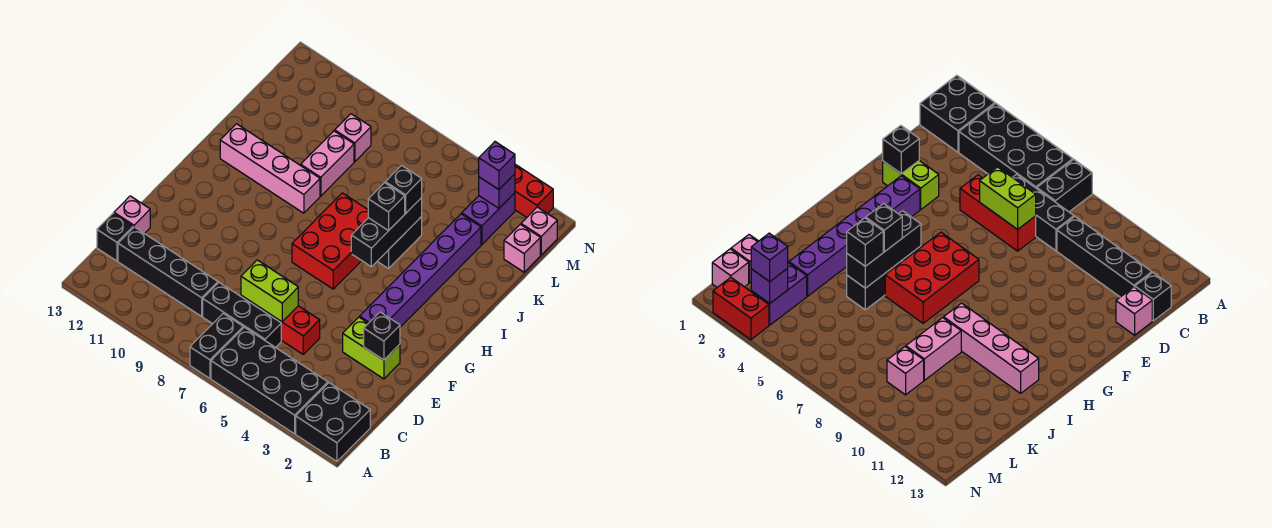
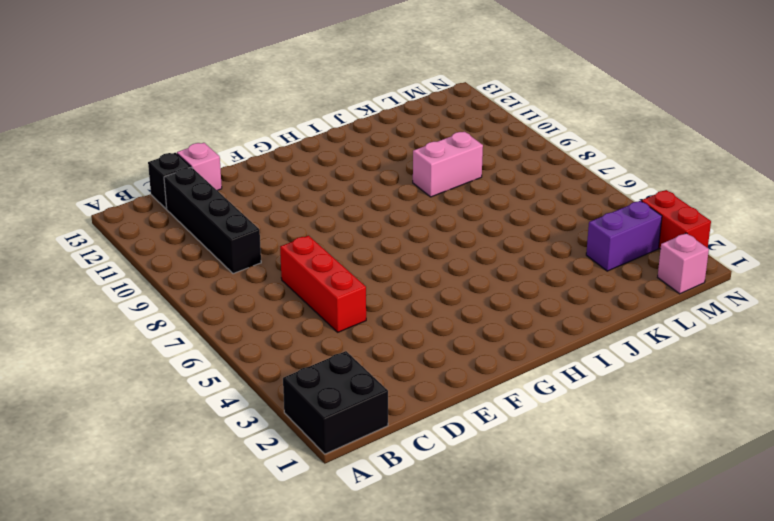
none -> black brick A3:B6 level 1
none -> black brick A7:B7 level 1
none -> black brick C6:C8 level 1

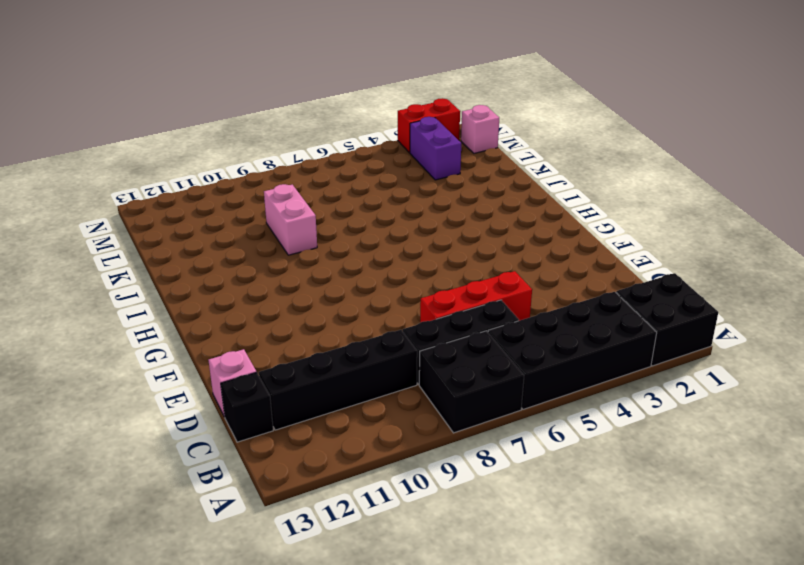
black brick A7:B8 level 1 -> black brick A7:B7 level 1
none -> lime brick E2:E3 level 1
none -> purple brick F3:K3 level 1
none -> red brick G6:I7 level 1

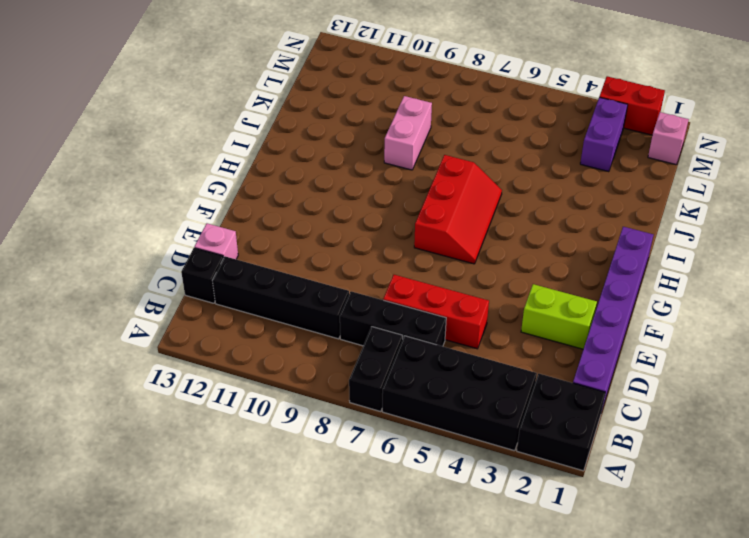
purple brick C1:H1 level 1 -> purple brick F3:K3 level 1
red slope G6:I7 level 1 top 7 -> red brick G6:I7 level 1
none -> black brick I5:J5 level 1
none -> pink brick I9:I12 level 1
none -> pink brick L1 level 1

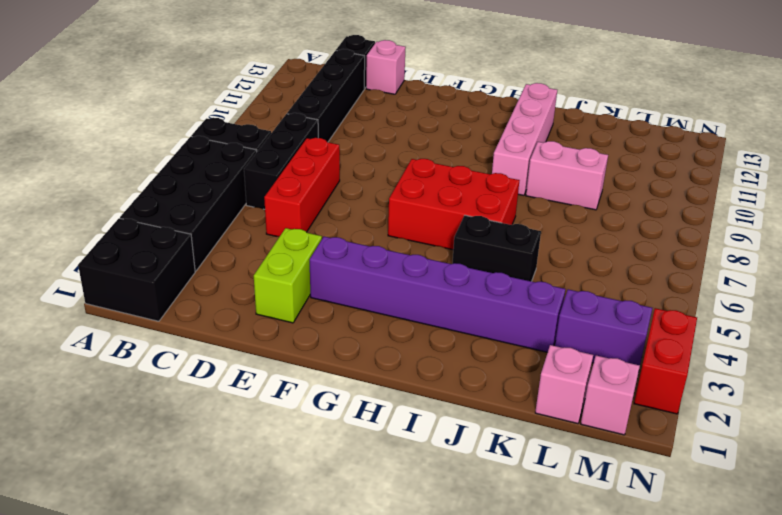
none -> pink brick L9 level 1
none -> lime brick D6:D7 level 2
none -> black brick E2 level 2

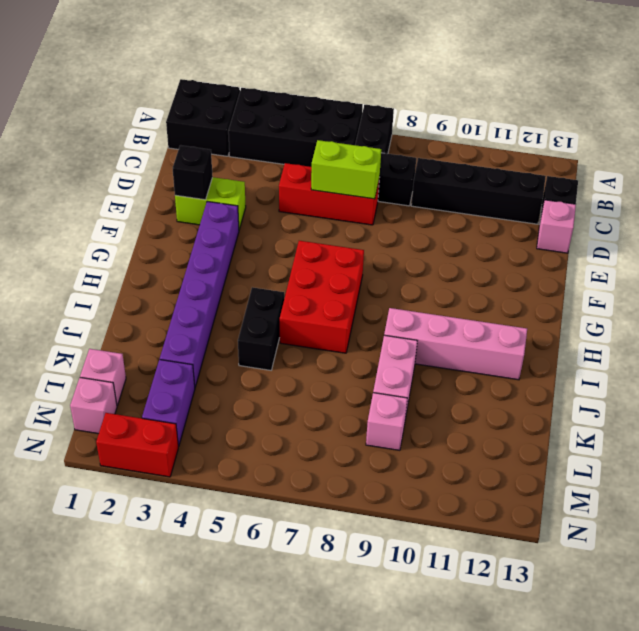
none -> black brick H5:J5 level 2
none -> purple brick M3 level 2
none -> black brick I5 level 3

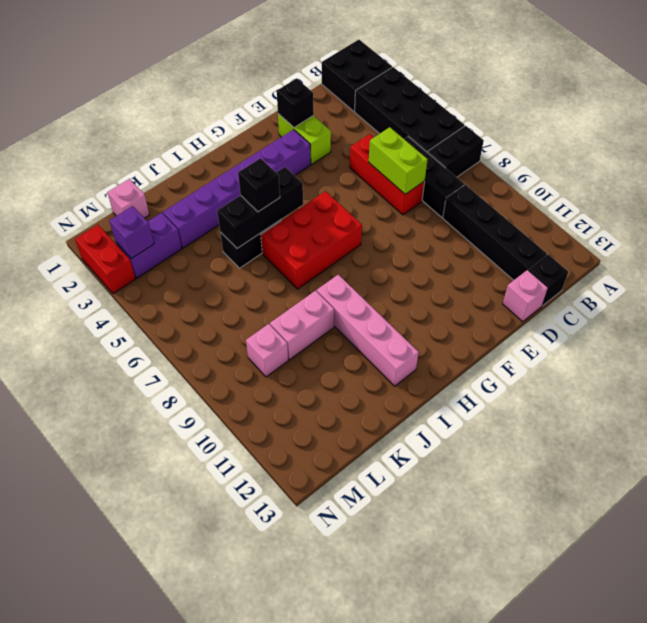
none -> pink brick M1 level 1
none -> black brick J5 level 3
none -> purple brick M3 level 3

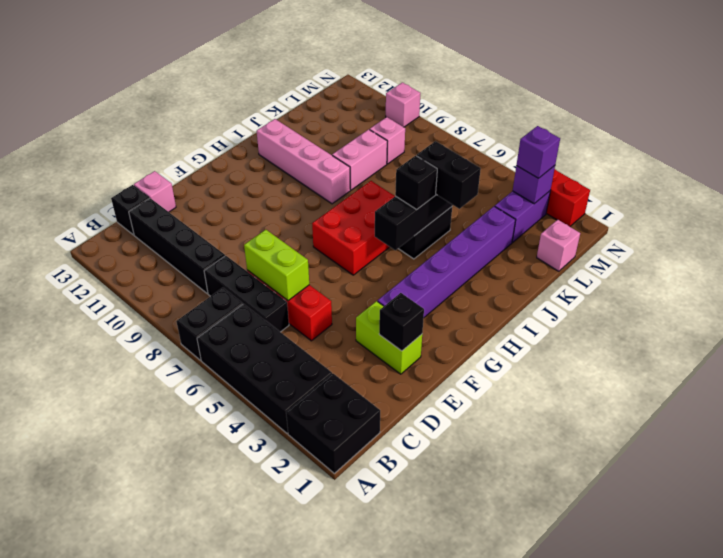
black brick J4:J5 level 3 -> black brick J5 level 3
pink brick N10 level 1 -> pink brick M1 level 1

